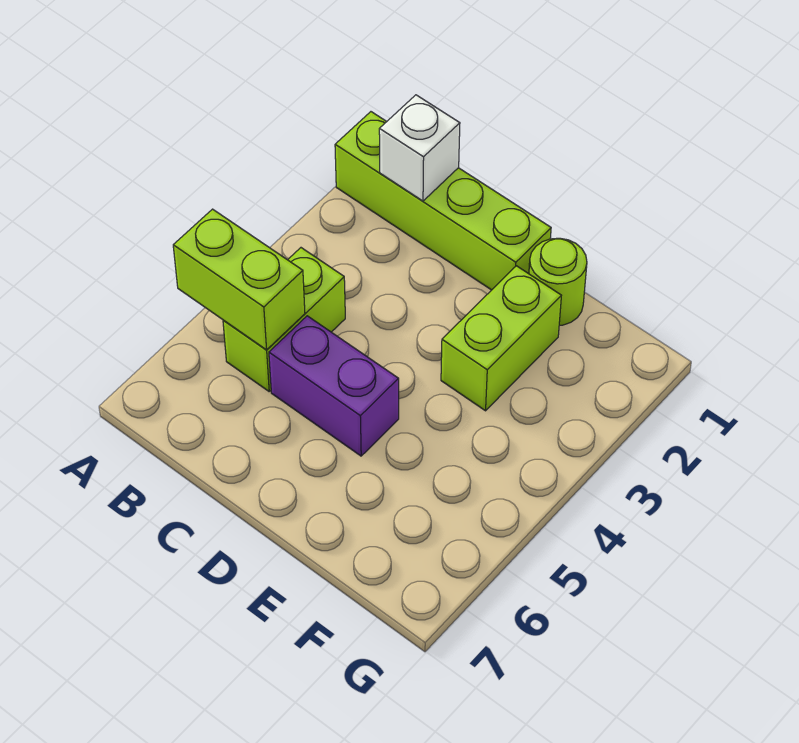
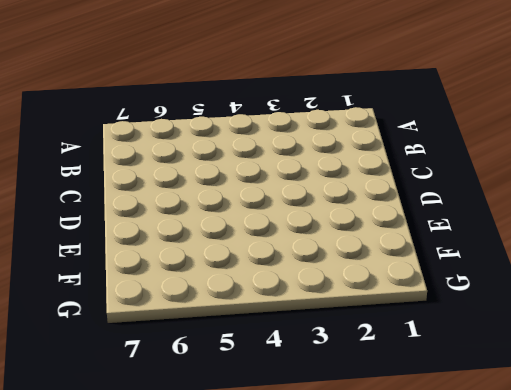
none -> lime brick A1:D1 level 1
none -> lime brick B4:B5 level 1

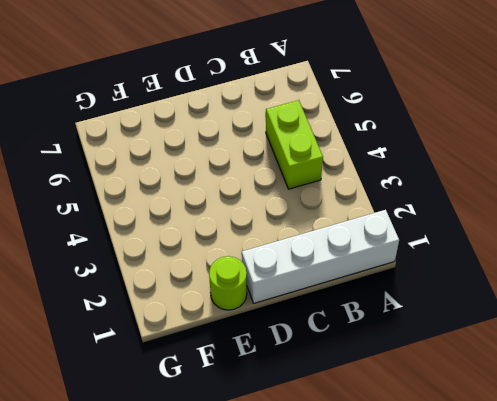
white brick A1:D1 level 1 -> lime brick A1:D1 level 1
none -> purple brick C5:D5 level 1
none -> lime brick E2:E3 level 1

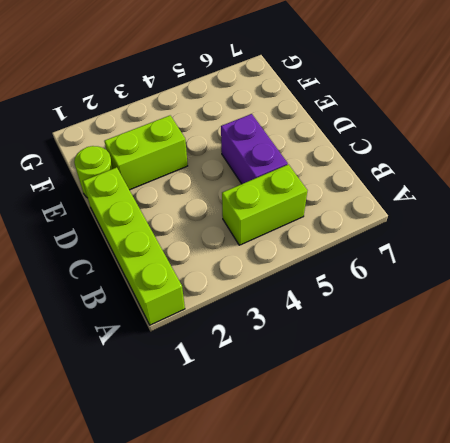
none -> lime brick A5:B5 level 2
none -> white brick B1 level 2

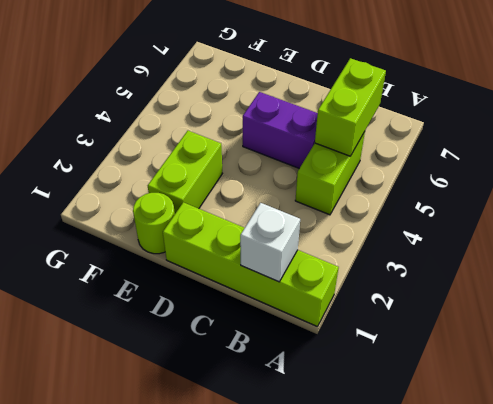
lime brick B5:B6 level 2 -> lime brick A5:B5 level 2

